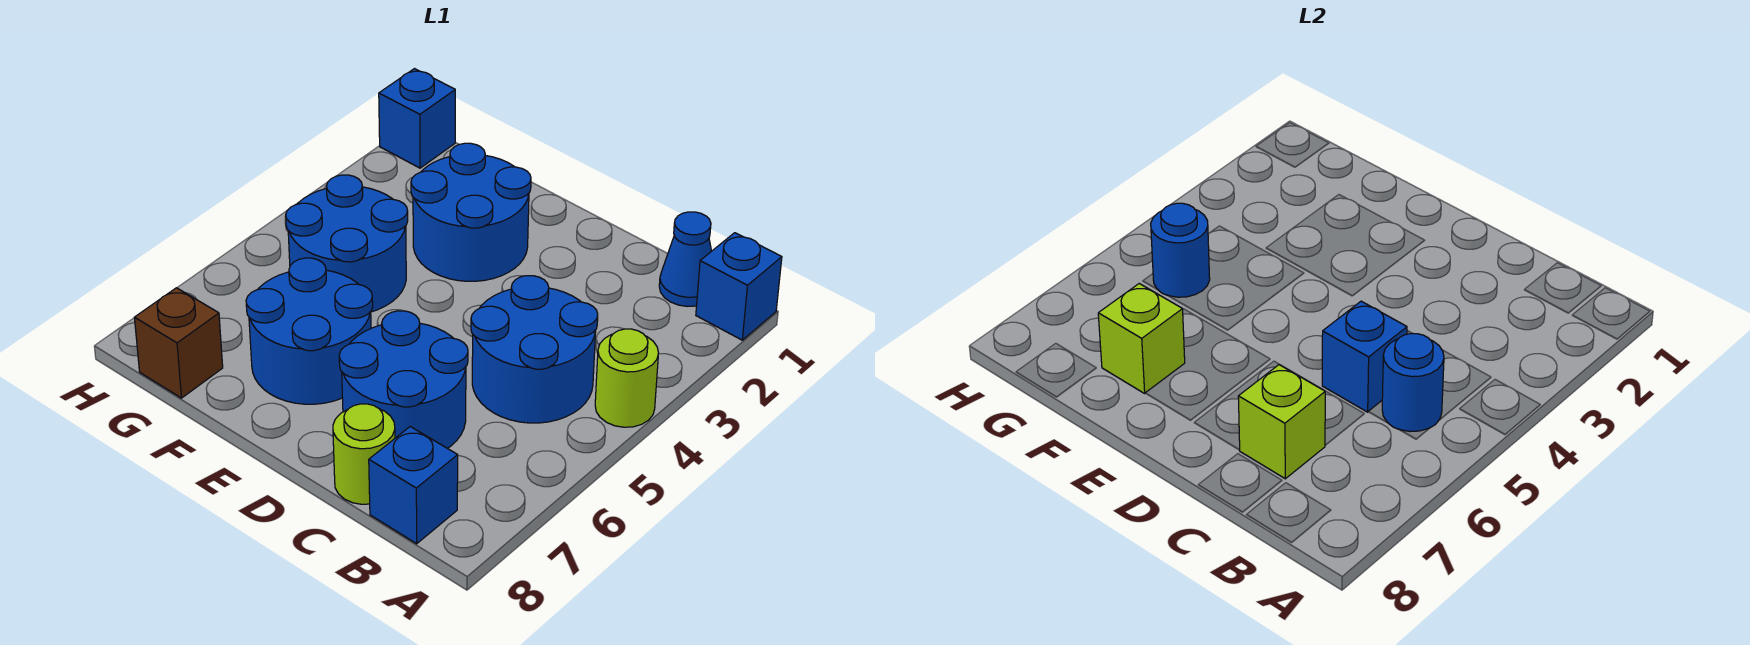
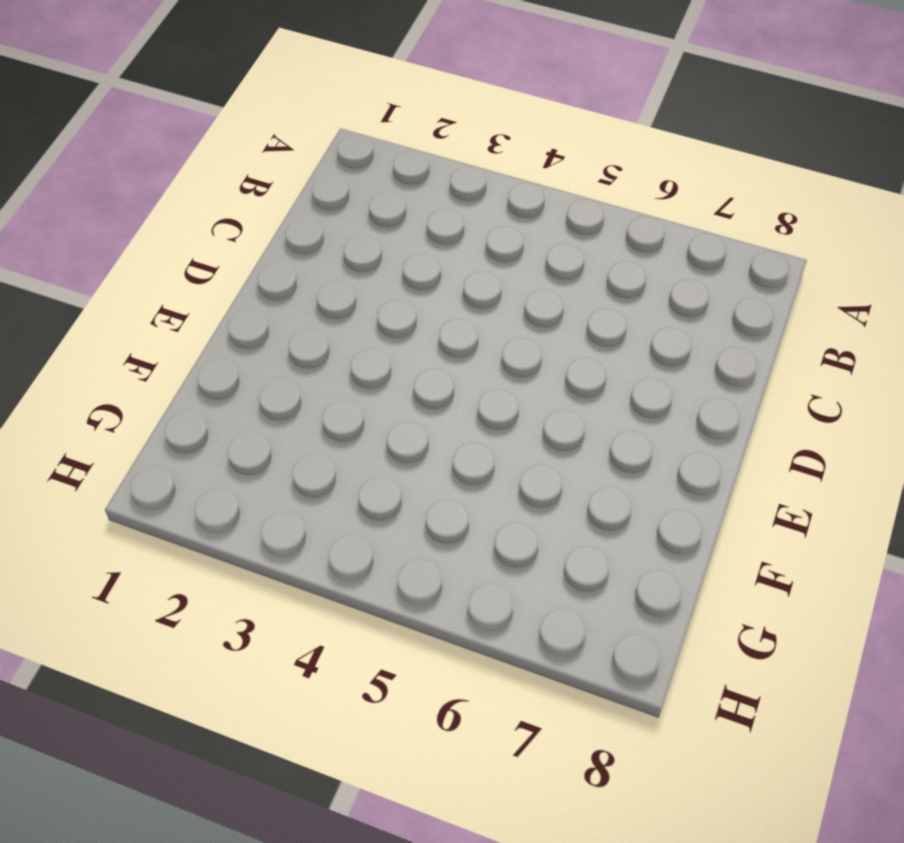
none -> blue brick A1 level 1
none -> lime round brick A4 level 1
none -> blue cone B1 level 1

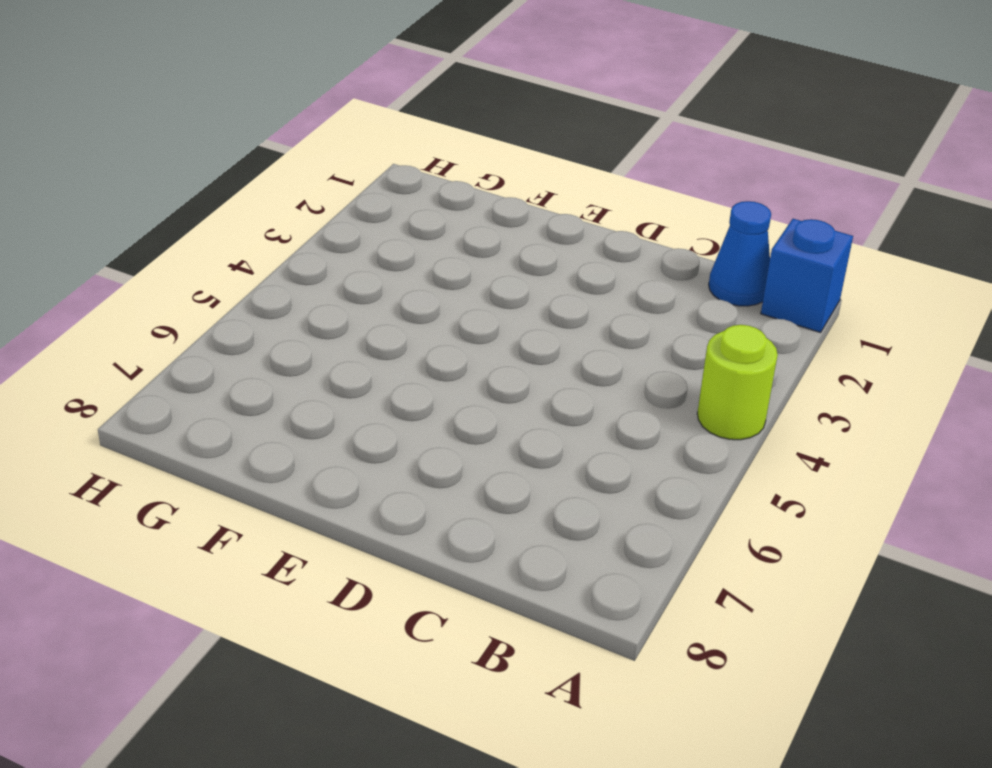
none -> blue round brick B4:C5 level 1
none -> blue brick B8 level 1
none -> blue round brick C6:D7 level 1

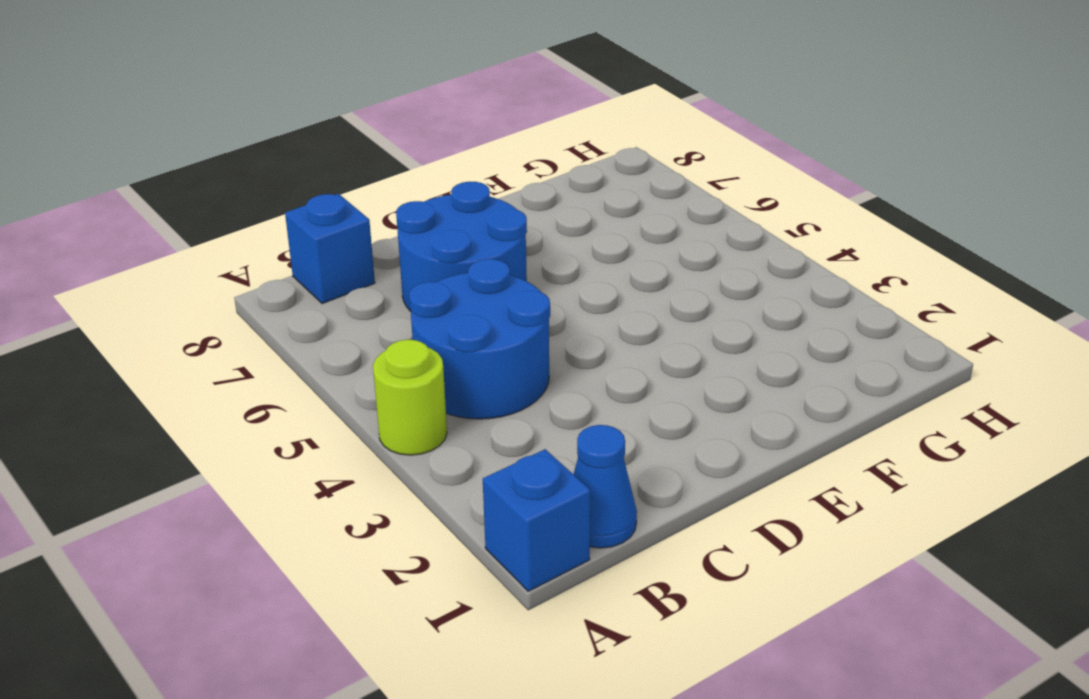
none -> lime round brick C8 level 1
none -> blue round brick E2:F3 level 1
none -> blue round brick E6:F7 level 1

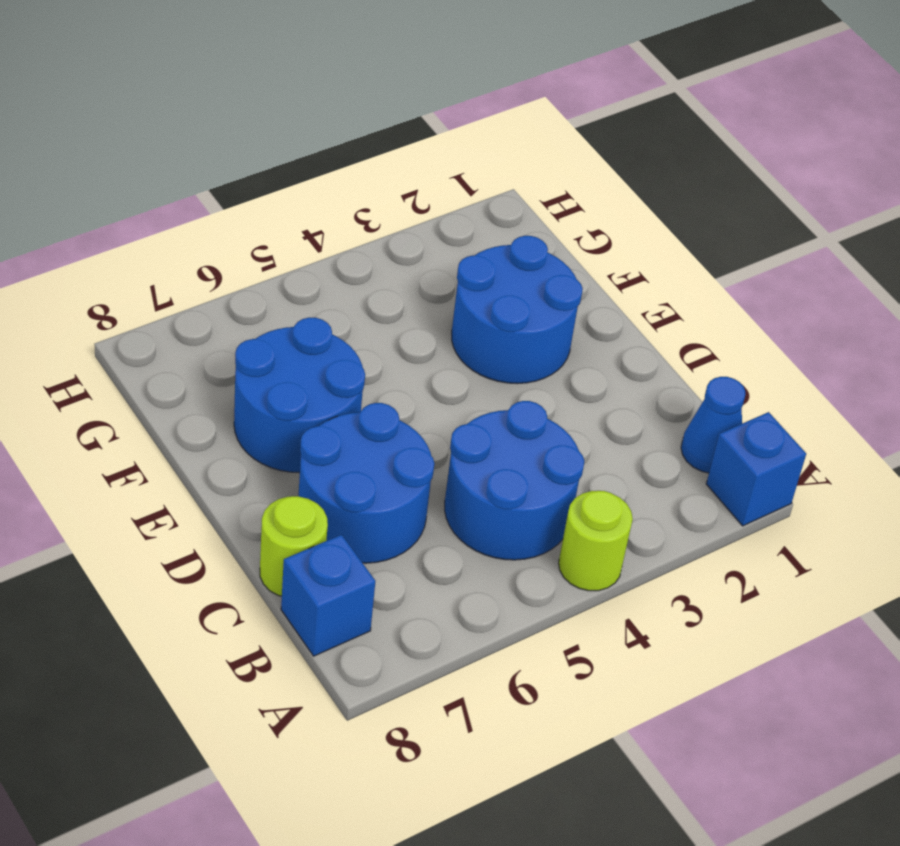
none -> blue round brick F4:G5 level 1
none -> brown brick G8 level 1
none -> blue brick H1 level 1

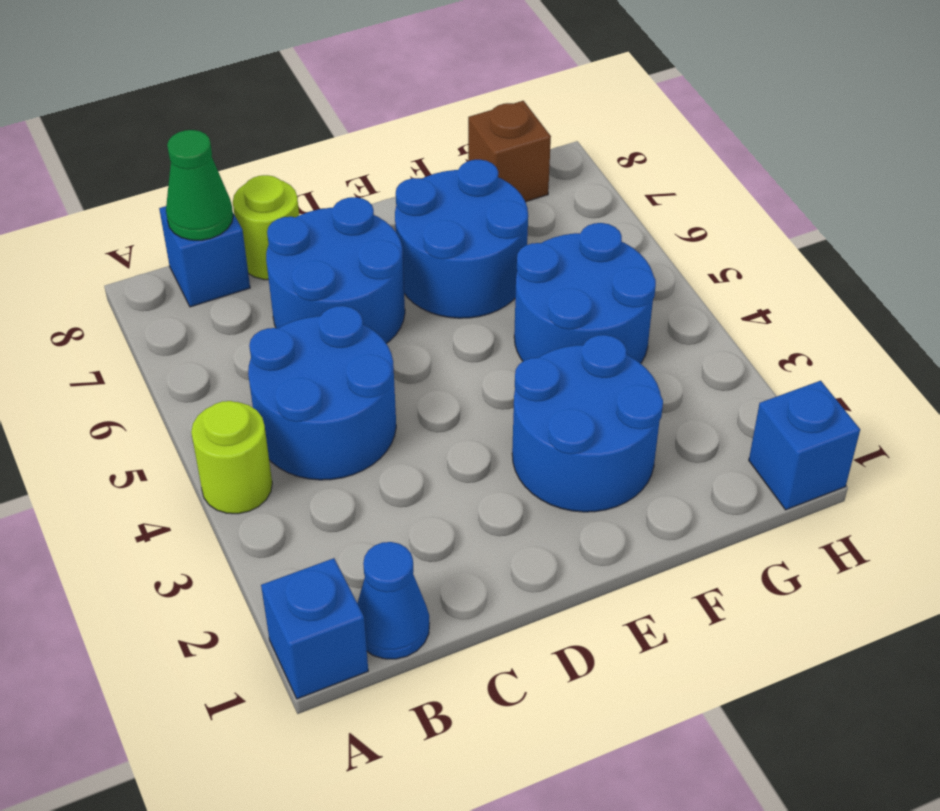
green cone B8 level 2 -> none
none -> blue round brick B5 level 2
none -> blue brick C5 level 2
none -> lime brick C7 level 2

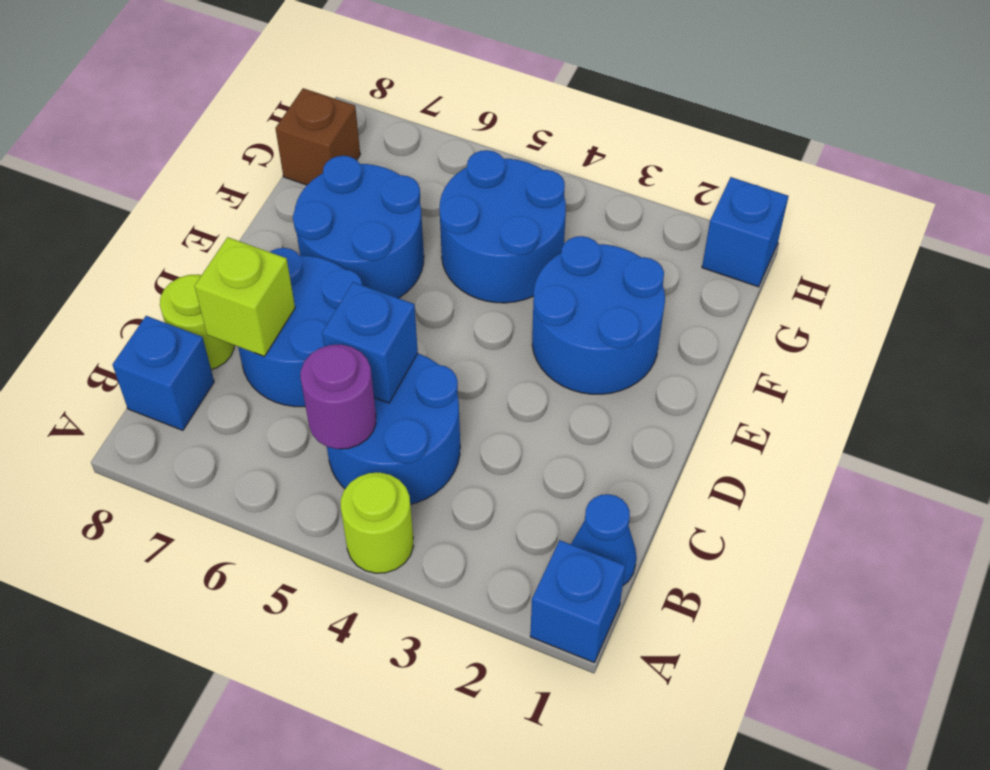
purple round brick B5 level 2 -> blue round brick B5 level 2
none -> lime brick F7 level 2
none -> blue round brick G5 level 2

